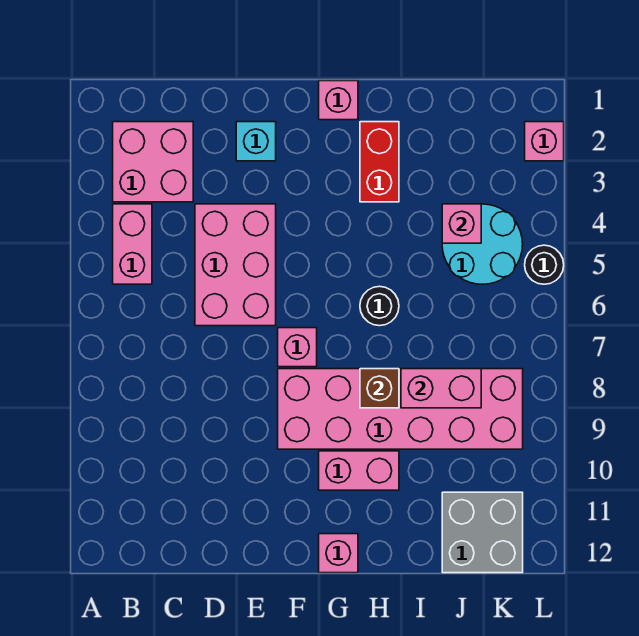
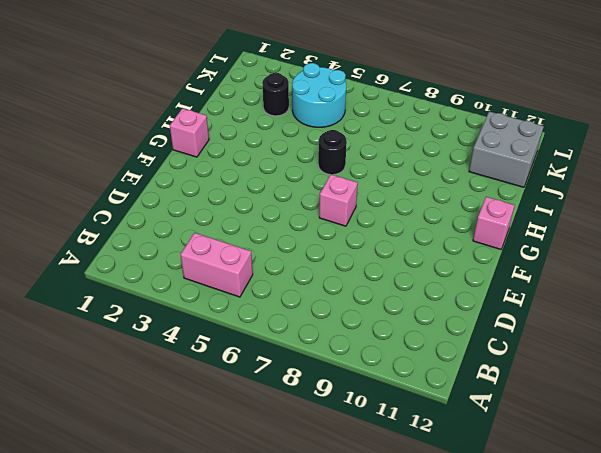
black round brick J3 level 1 -> black round brick L5 level 1
none -> pink brick B2:C3 level 1
none -> pink brick D4:E6 level 1
none -> cyan brick E2 level 1

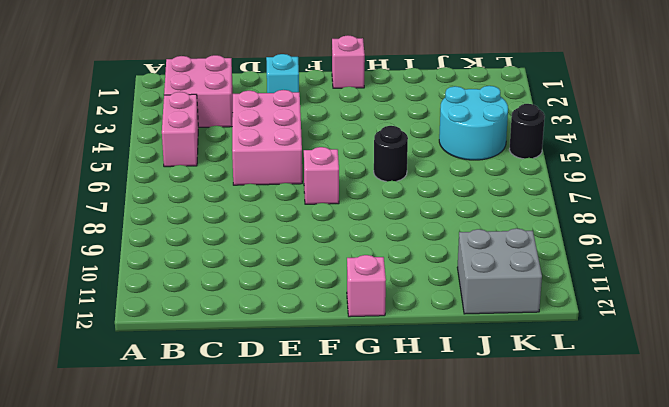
none -> pink brick F8:K9 level 1
none -> pink brick G10:H10 level 1
none -> red brick H2:H3 level 1

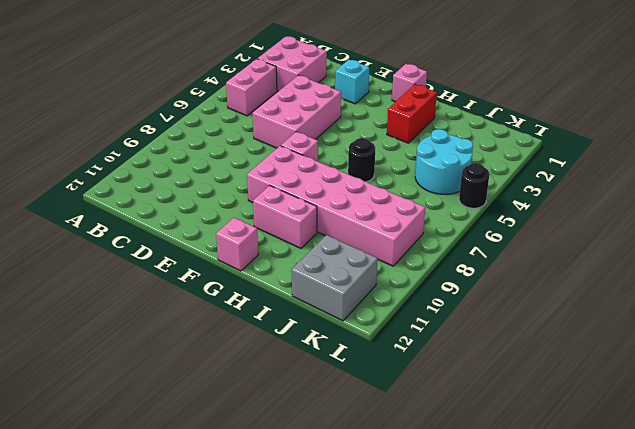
none -> pink brick L2 level 1
none -> brown brick H8 level 2
none -> pink brick I8:J8 level 2

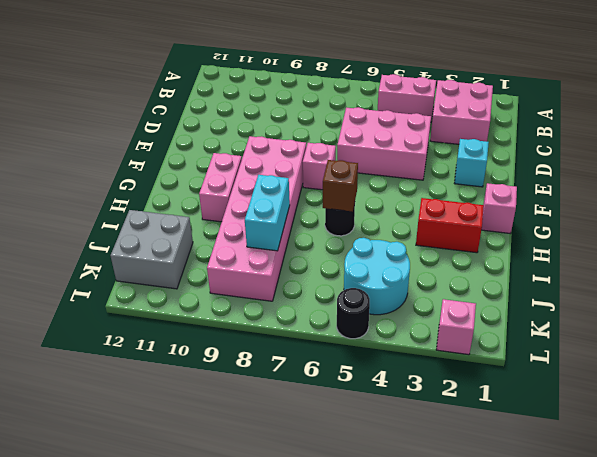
brown brick H6 level 2 -> brown brick H8 level 2
cyan brick I8:J8 level 2 -> pink brick I8:J8 level 2
none -> pink brick G12 level 1
none -> pink brick J4 level 2

